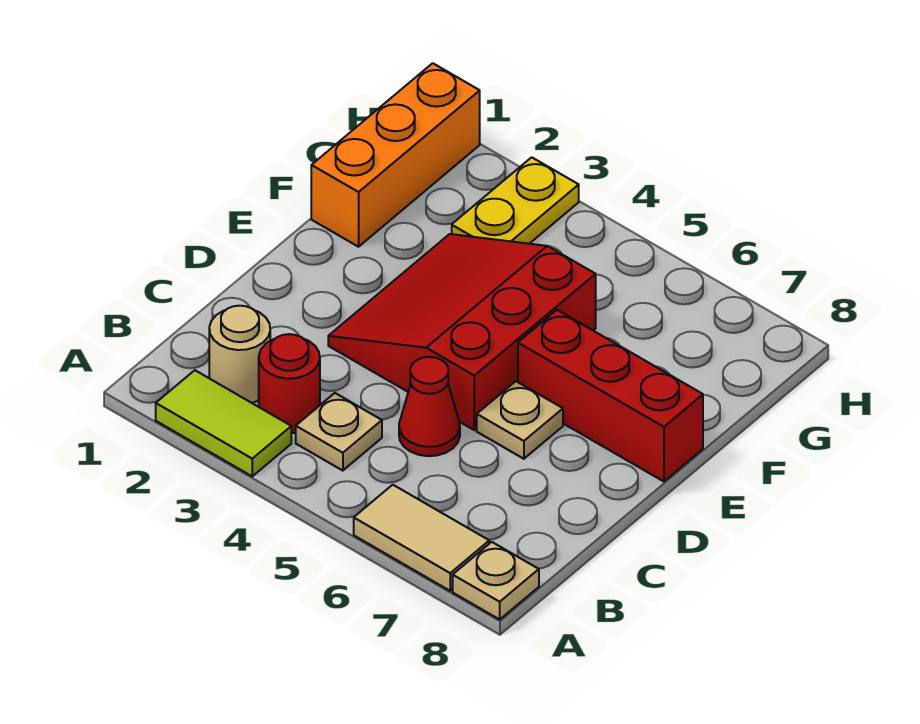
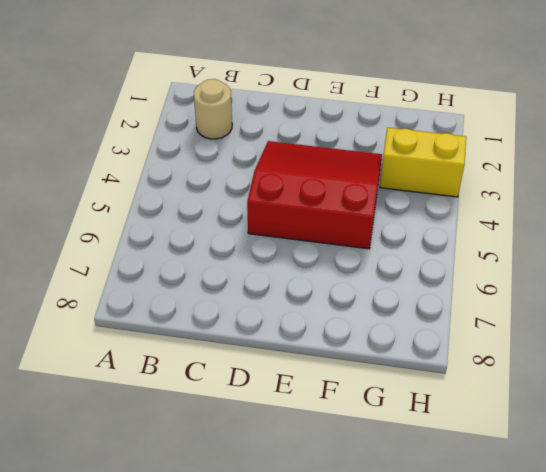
yellow brick G3:H3 level 1 -> yellow plate G3:H3 level 1
none -> lime tile A2:A3 level 1
none -> tan tile A6:A7 level 1
none -> tan plate A8 level 1

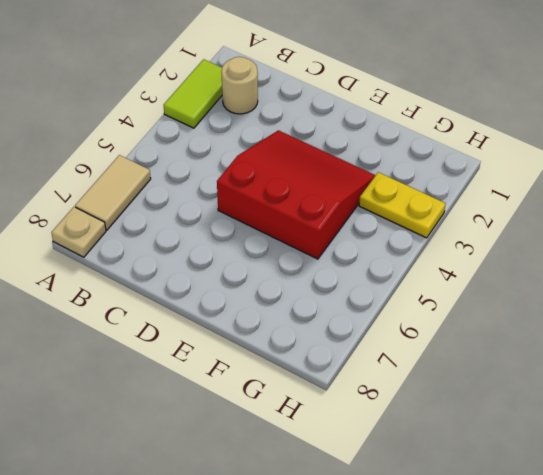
none -> red round brick B3 level 1
none -> tan plate B4 level 1
none -> red cone C5 level 1

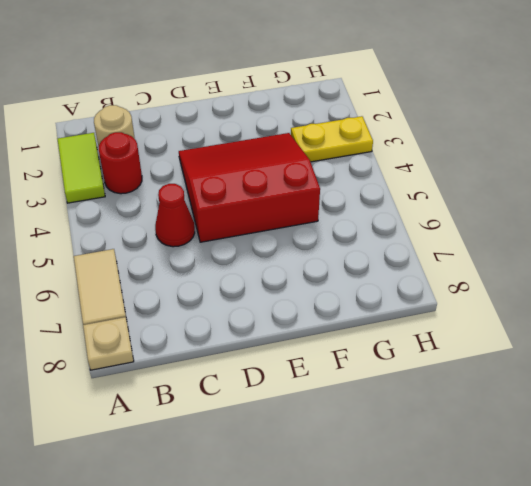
none -> tan plate B4 level 1
none -> tan plate D6 level 1
none -> red brick E6:E8 level 1

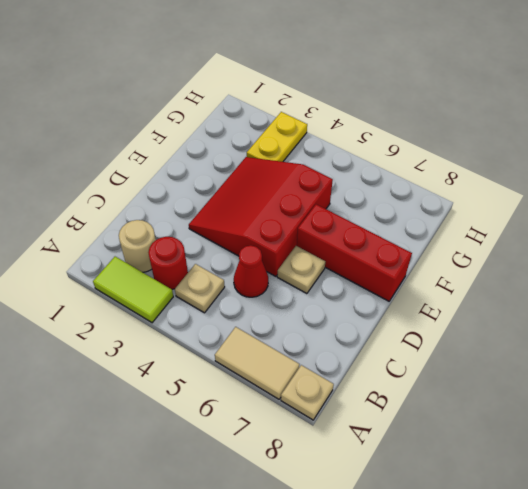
none -> orange brick F1:H1 level 1

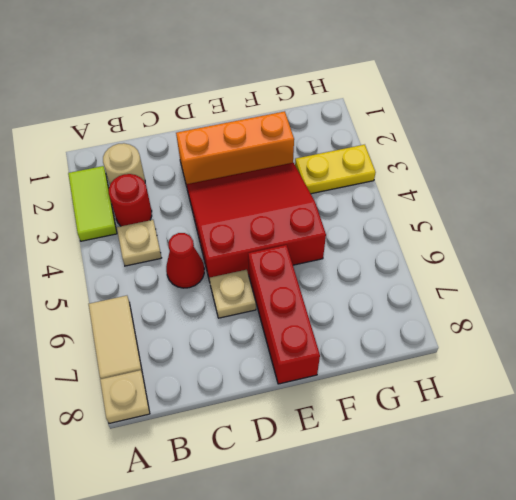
orange brick D2:F2 level 1 -> orange brick F1:H1 level 1

